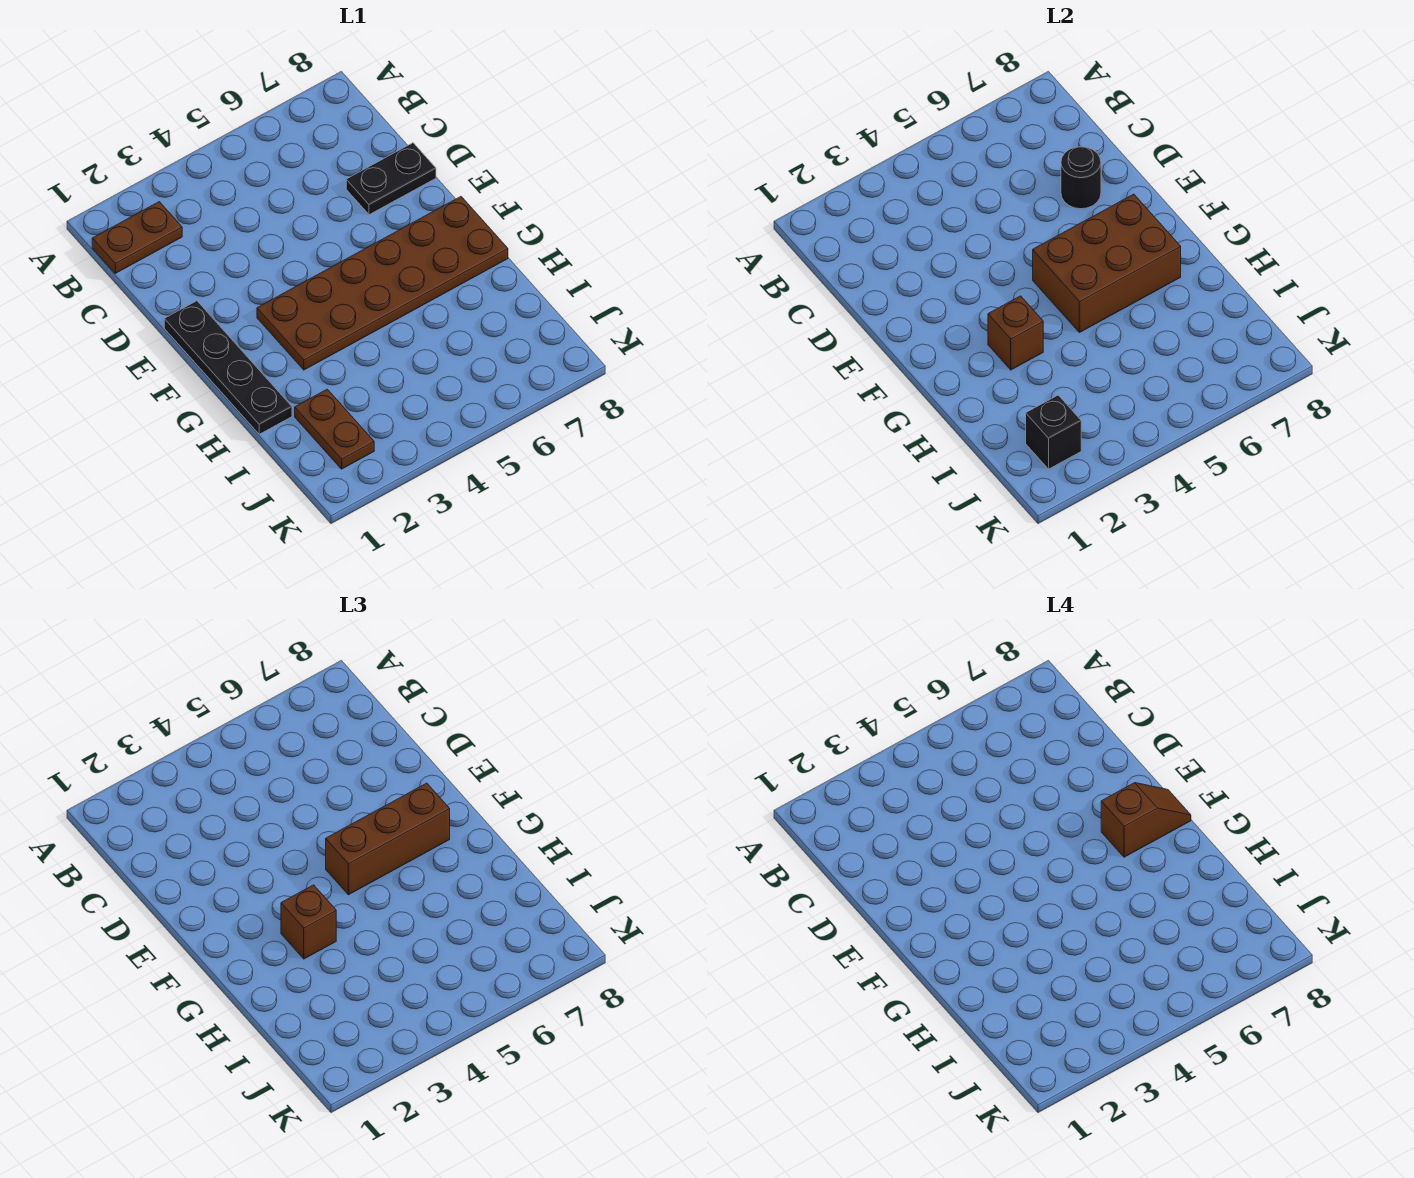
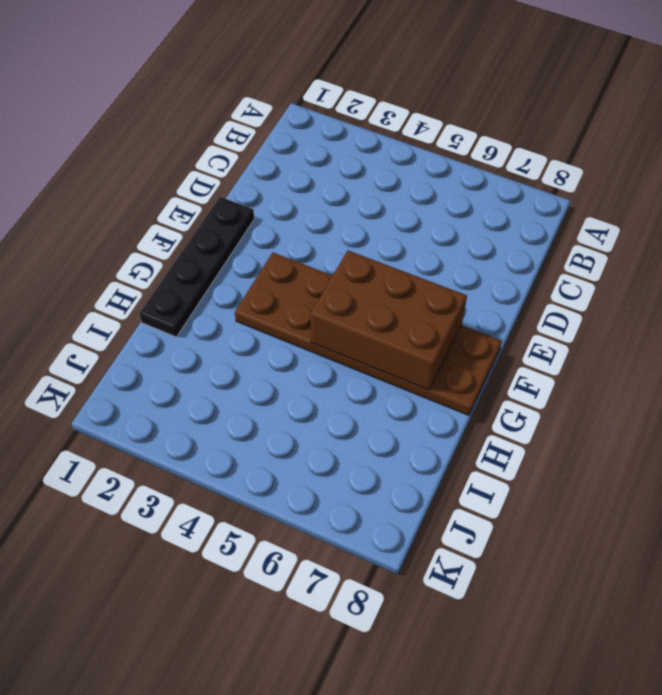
none -> brown plate B1:B2 level 1
none -> black plate D7:D8 level 1
none -> brown plate I2:J2 level 1

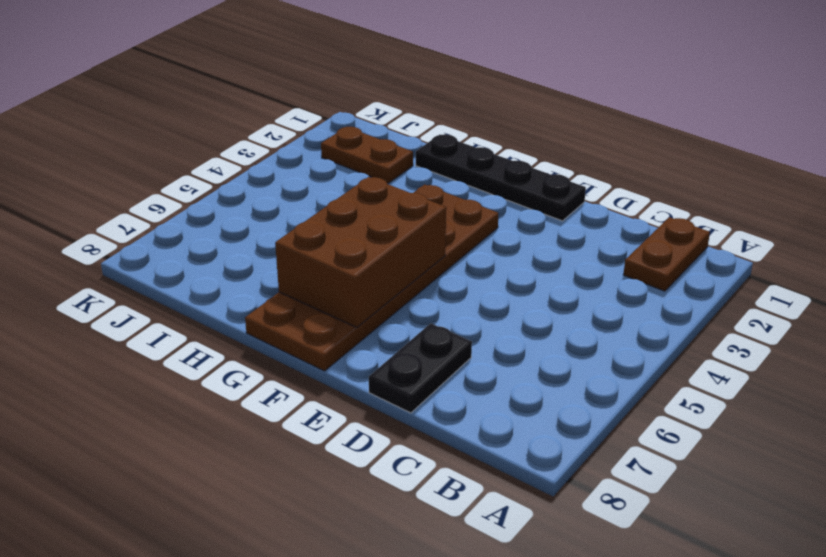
none -> black round brick D7 level 2
none -> brown brick G3 level 2
none -> black brick J2 level 2

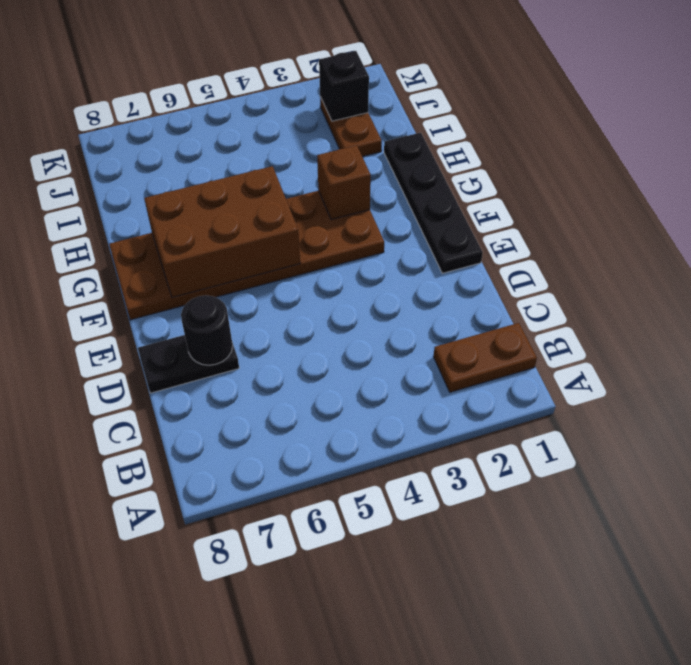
none -> brown brick F5:F7 level 3
none -> brown brick G3 level 3
none -> brown slope F7:F8 level 4 top 7

